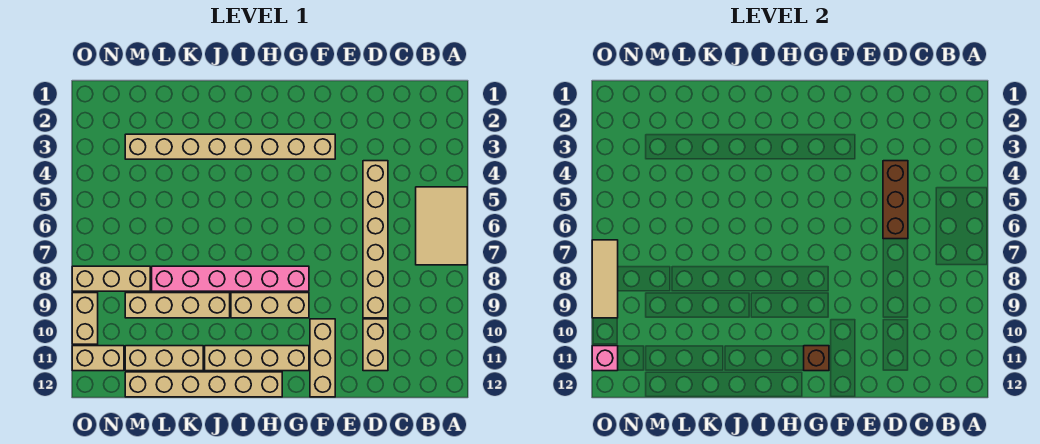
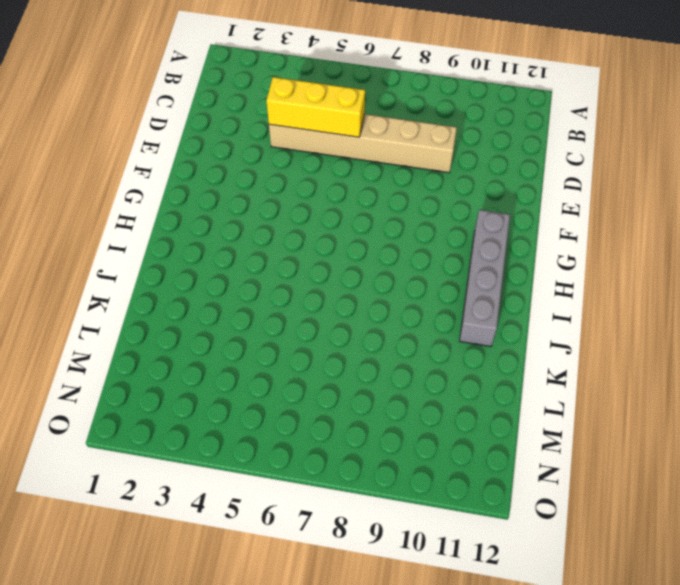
yellow brick D4:D6 level 2 -> brown brick D4:D6 level 2
grey brick G11:J11 level 1 -> tan brick G11:J11 level 1
none -> tan tile A5:B7 level 1
none -> tan brick D10:D11 level 1
none -> tan brick F3:M3 level 1

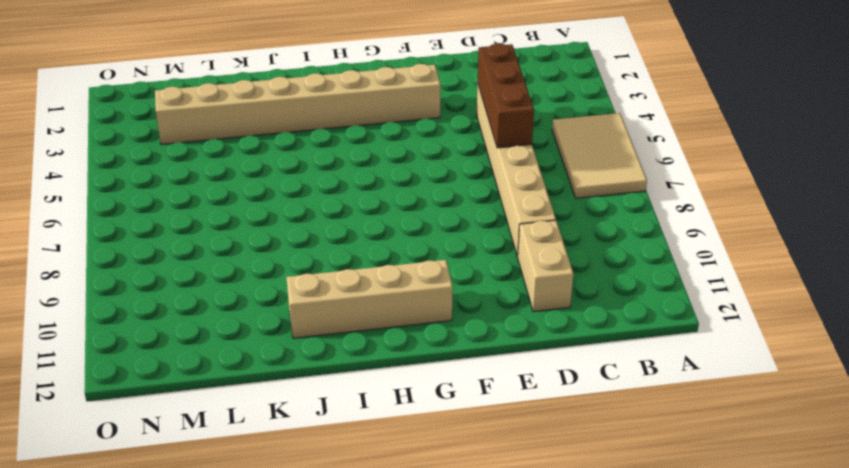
none -> tan brick F10:F12 level 1
none -> pink brick G8:L8 level 1
none -> tan brick G9:I9 level 1

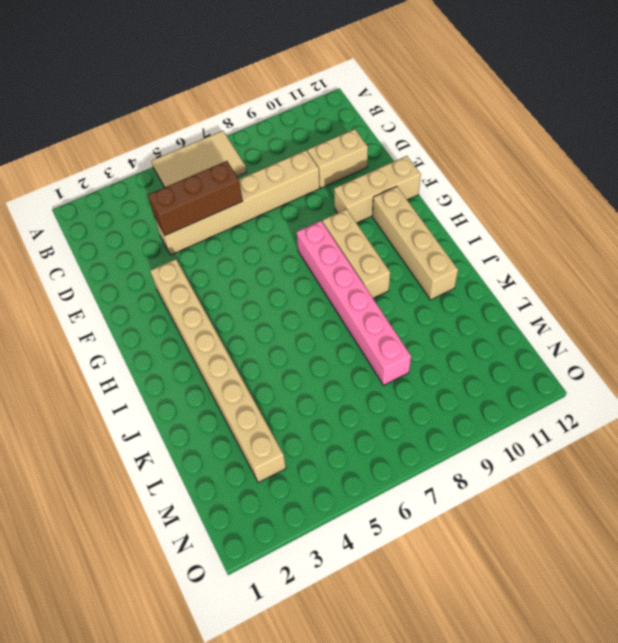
none -> tan brick H12:M12 level 1
none -> tan brick J9:M9 level 1
none -> tan brick K11:M11 level 1

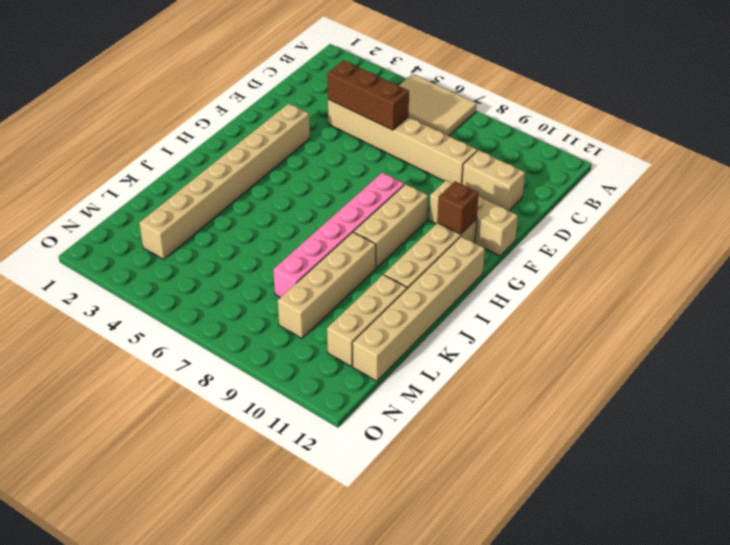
none -> tan brick M8:O8 level 1
none -> tan brick N11:O11 level 1
none -> tan brick O9:O10 level 1

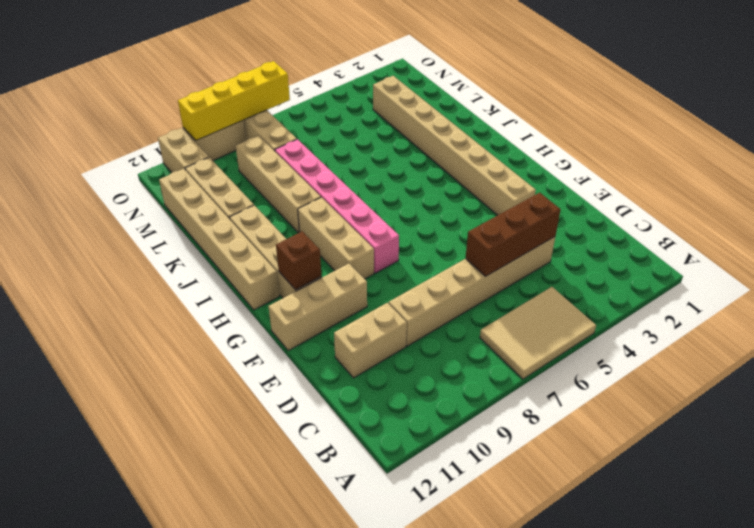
yellow brick O7:O10 level 2 -> tan tile O7:O9 level 2
none -> pink brick O11 level 2

